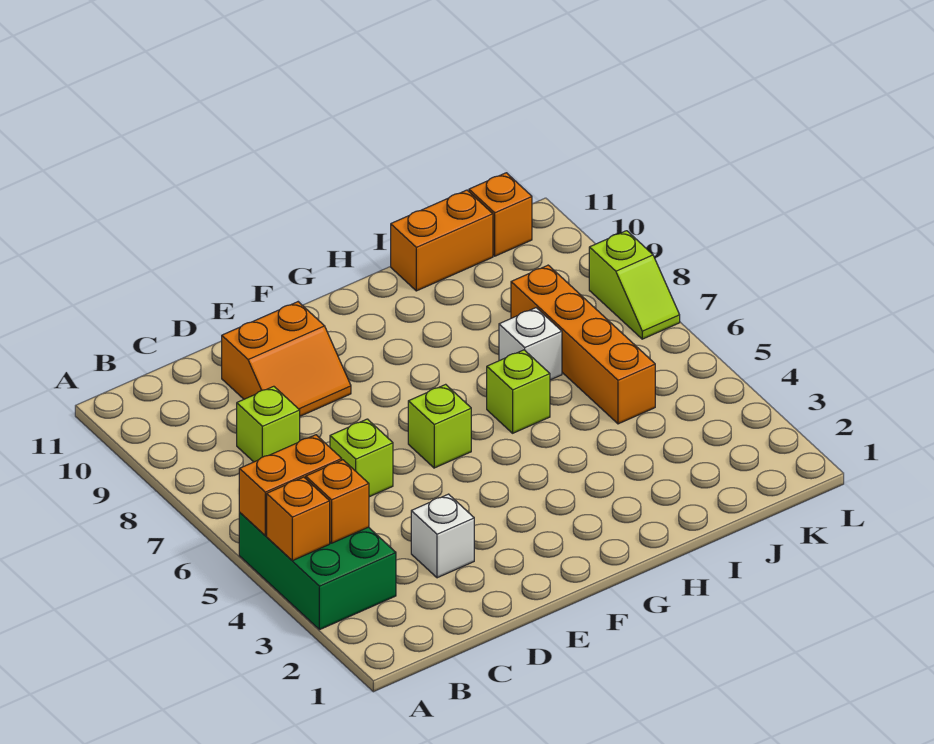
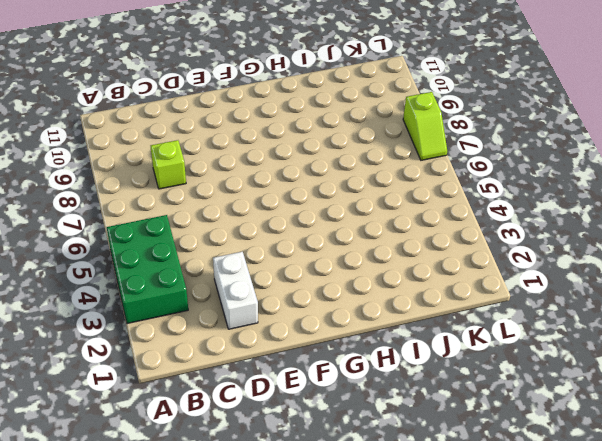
white brick D2:D3 level 1 -> white brick D3 level 1
none -> lime brick D6 level 1
none -> orange slope D9:E10 level 1 top 10
none -> lime brick F6 level 1

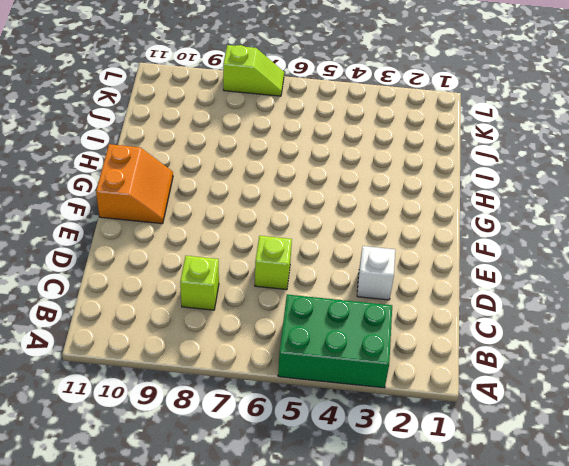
orange slope F10:G11 level 1 top 11 -> orange slope D9:E10 level 1 top 10
none -> lime brick F6 level 1
none -> lime brick H6 level 1
none -> white brick I7 level 1

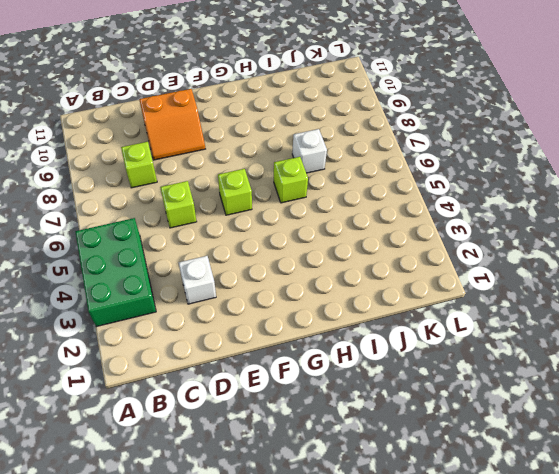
none -> orange brick I11:J11 level 1
none -> orange brick J5:J8 level 1
none -> orange brick K11 level 1

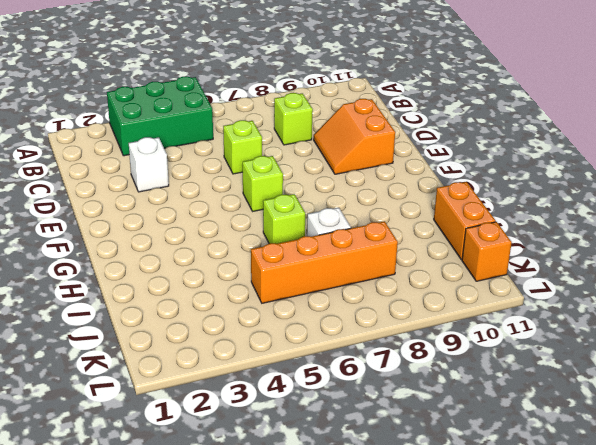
none -> lime slope L7:L8 level 1 top 8
none -> orange brick A4 level 2
none -> orange brick A5:B5 level 2

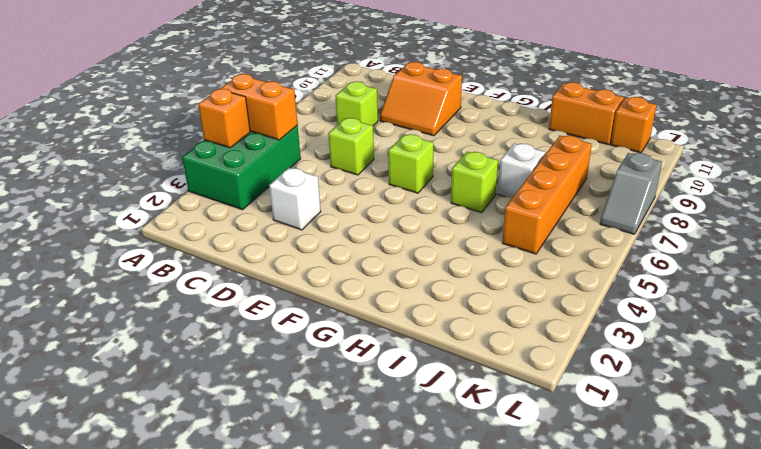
grey slope L7:L8 level 1 top 8 -> lime slope L7:L8 level 1 top 8
none -> orange brick B4 level 2

